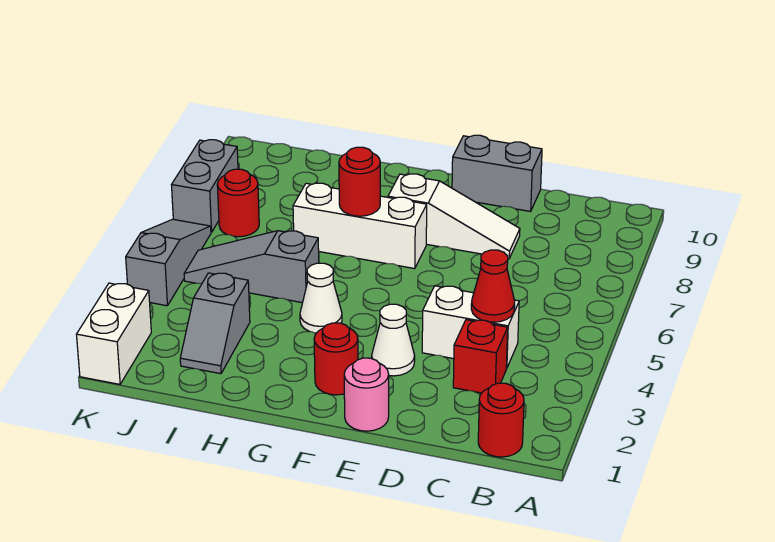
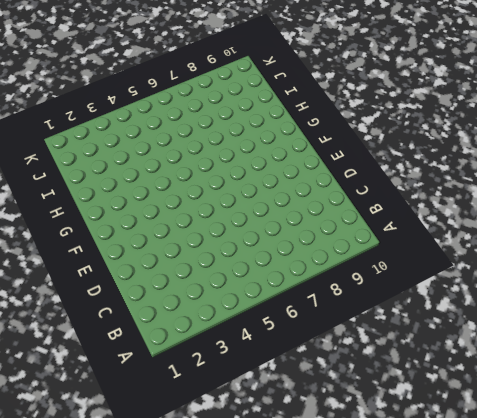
none -> red round brick B1 level 1
none -> red brick C3 level 1
none -> white brick C4:D4 level 1

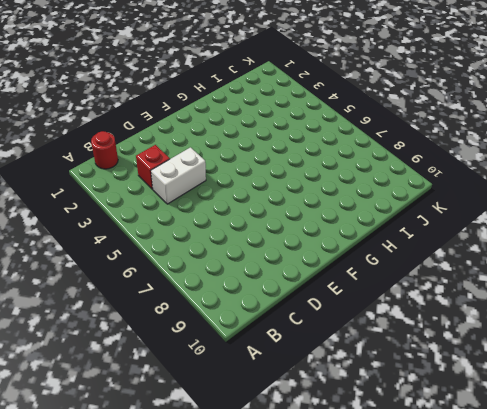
none -> white slope D8:F8 level 1 top F
none -> grey brick D10:E10 level 1
none -> pink round brick E1 level 1

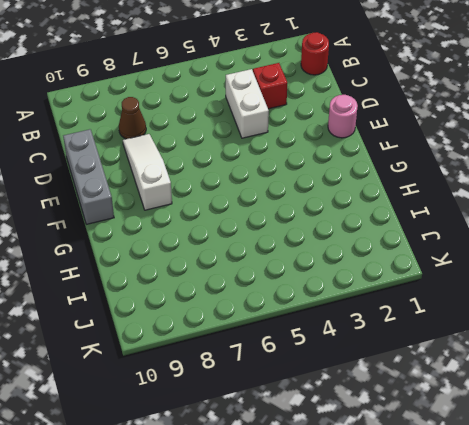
brown cone C8 level 1 -> none
grey brick D10:F10 level 1 -> grey brick D10:E10 level 1
none -> white cone E3 level 1
none -> red round brick F2 level 1
none -> white brick F7:H7 level 1

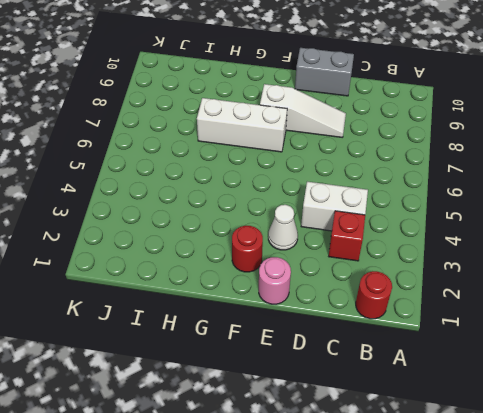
none -> white cone G4 level 1
none -> grey slope H5:J5 level 1 top H
none -> grey slope I2:I3 level 1 top 3

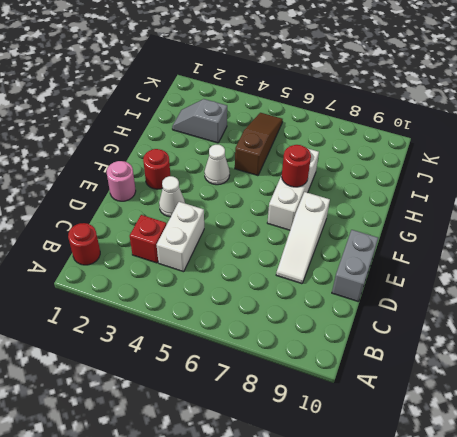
brown slope H5:J5 level 1 top H -> grey slope H5:J5 level 1 top H
none -> red round brick J7 level 1
none -> white brick K1:K2 level 1
none -> grey slope K4:K6 level 1 top 4

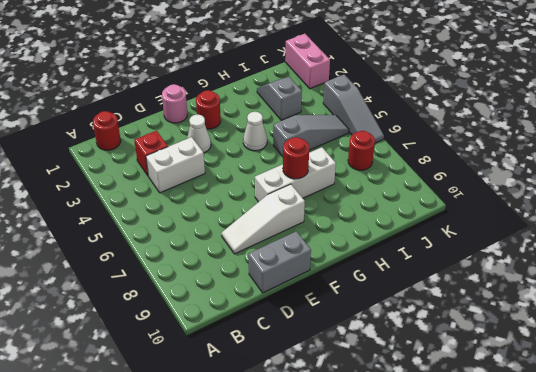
pink brick K1:K2 level 1 -> white brick K1:K2 level 1
none -> grey brick K7:K8 level 1
none -> red cone C4 level 2

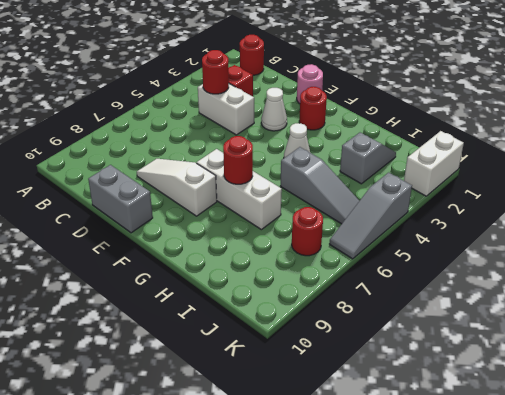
red round brick C4 level 2 -> red cone C4 level 2
none -> grey brick K7:K8 level 1

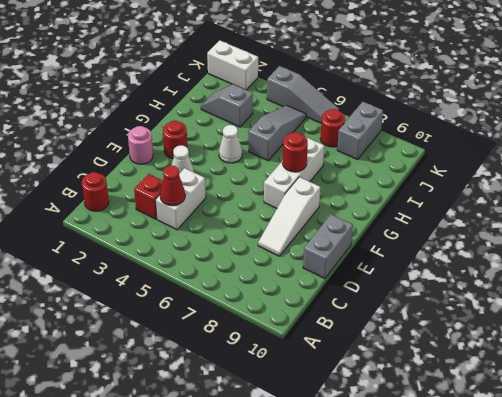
grey brick J8:K8 level 1 -> grey brick K7:K8 level 1

